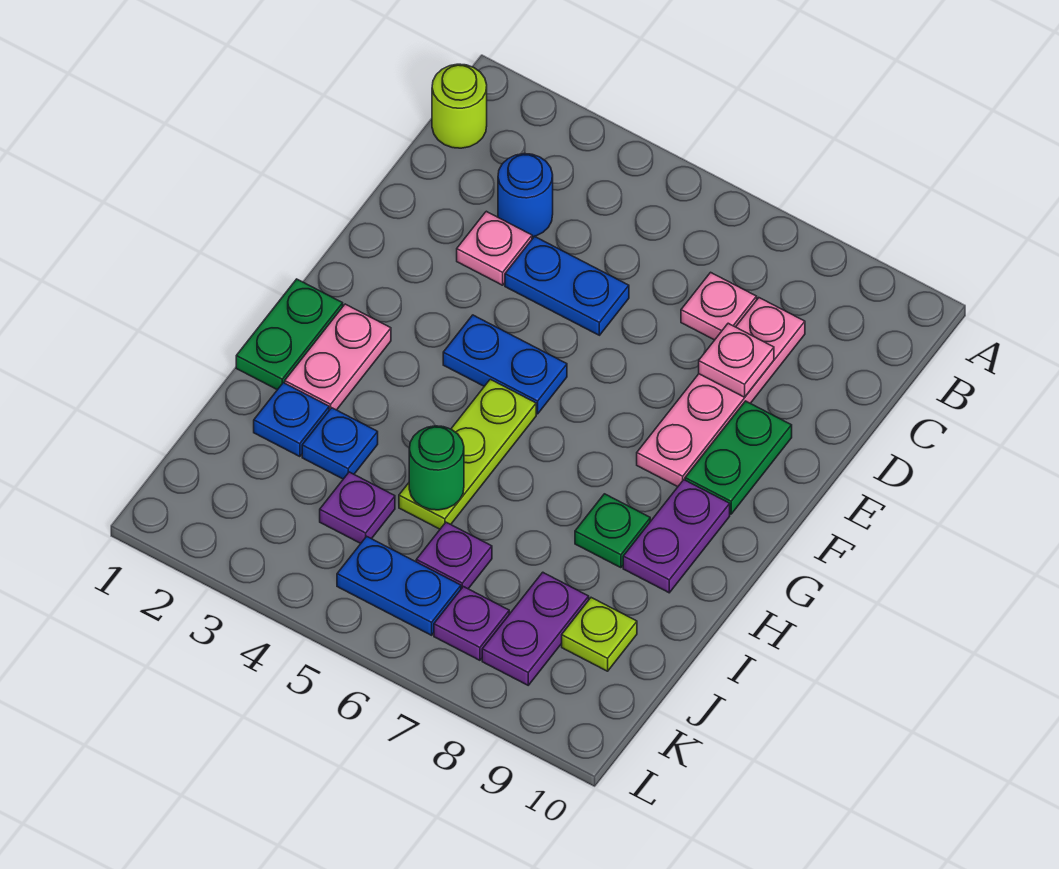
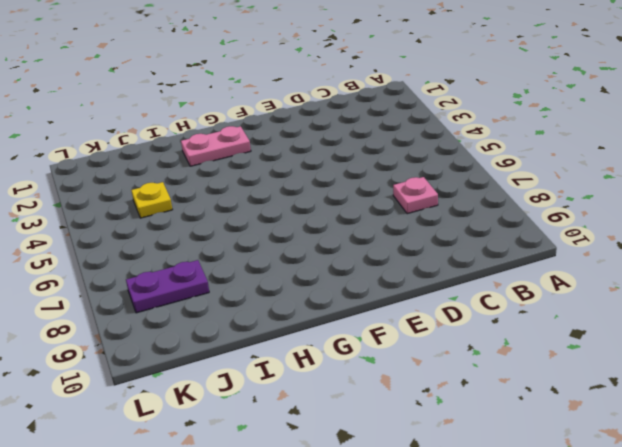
yellow plate J4 level 1 -> purple plate J4 level 1
none -> lime round brick B1 level 1
none -> blue round brick C3 level 1
none -> pink plate C8:F8 level 1

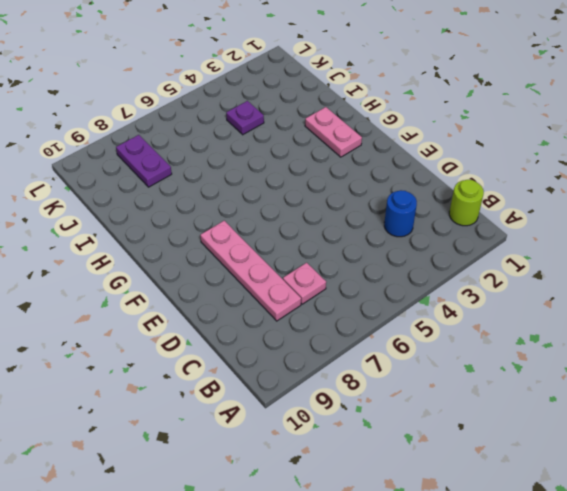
none -> pink plate D3 level 1
none -> blue plate D4:D5 level 1
none -> green plate E9:F9 level 1

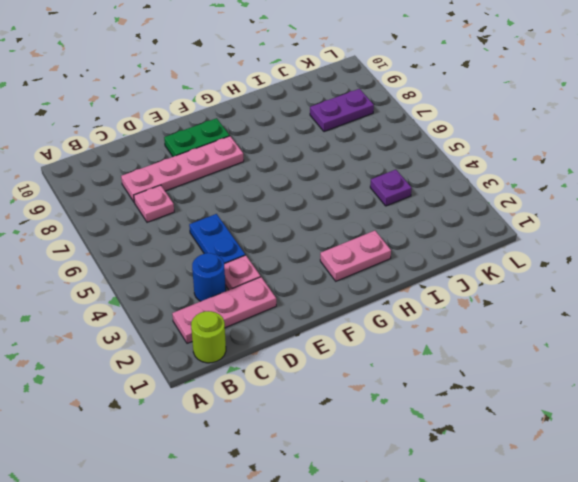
pink plate B2:D2 level 1 -> none
none -> blue plate F4:F5 level 1
none -> green plate G1:H1 level 1
none -> lime plate G5:I5 level 1

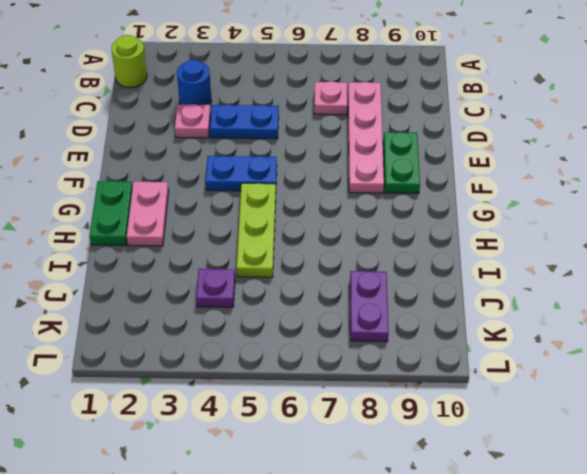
none -> purple plate G9:H9 level 1
none -> green plate H8 level 1
none -> blue plate I2 level 1

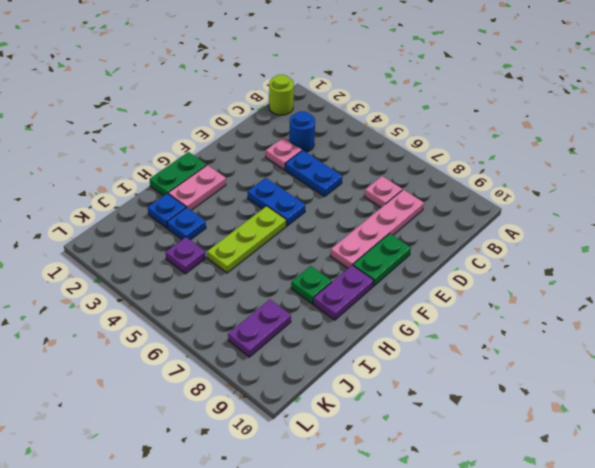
none -> purple plate J6 level 1
none -> lime plate J9 level 1
none -> blue plate K5:K6 level 1

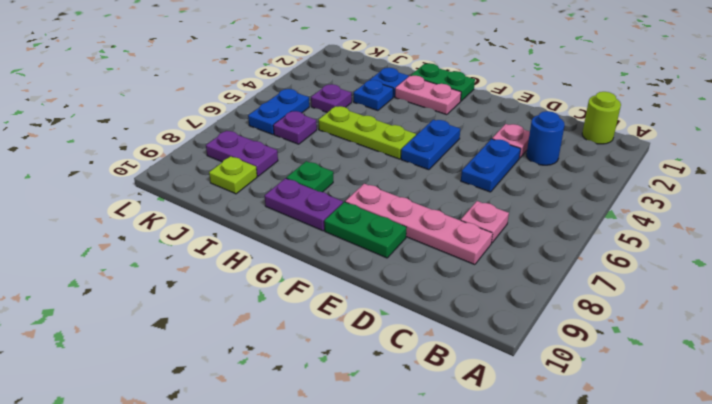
none -> purple plate K7 level 1
none -> pink plate D8 level 2
none -> green round brick I5 level 2

